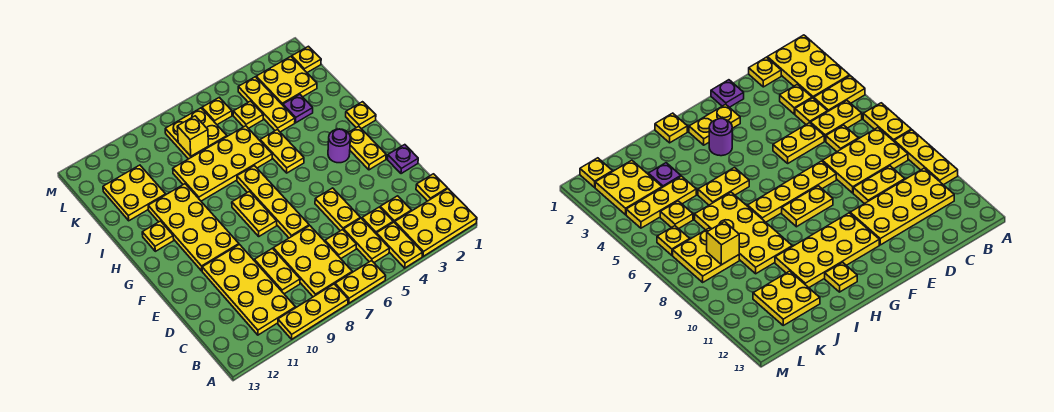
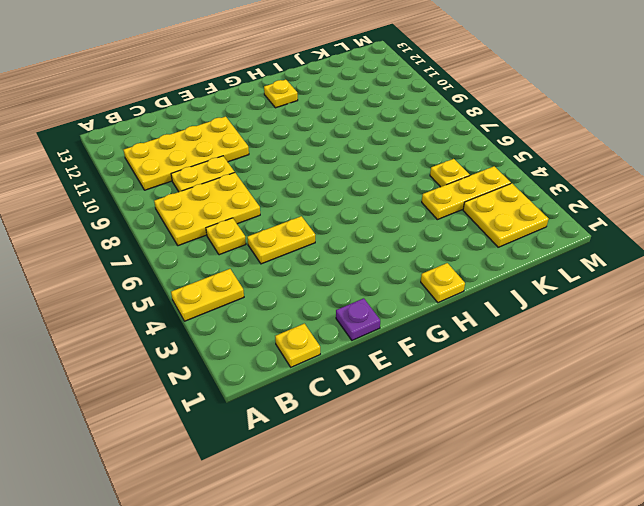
none -> yellow plate A1:B3 level 1
none -> yellow plate A6:A7 level 1
none -> yellow plate A8:A10 level 1
none -> yellow plate B5:C5 level 1

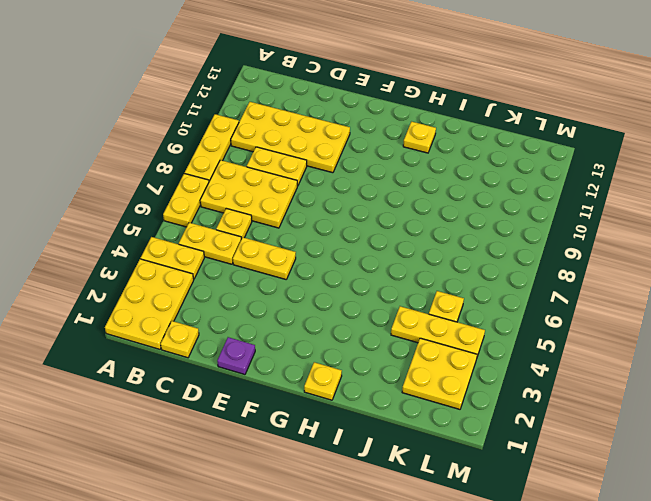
none -> yellow plate C3 level 1
none -> yellow plate C4 level 1
none -> yellow plate E7:H7 level 1
none -> yellow plate F2:G2 level 1

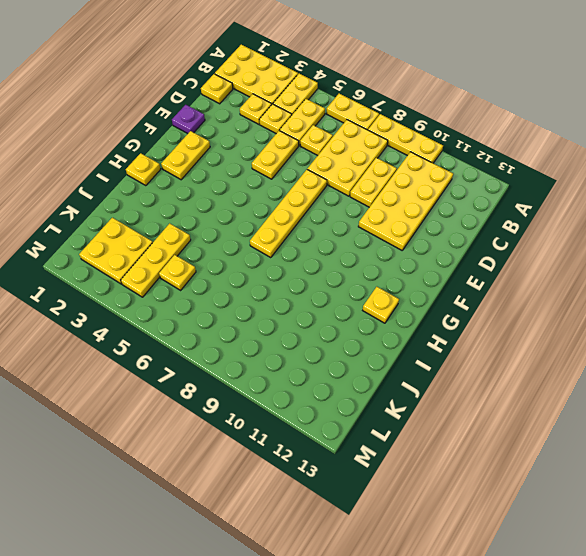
none -> yellow plate F8:G8 level 1
none -> yellow plate F10:I11 level 1
none -> purple round brick G3 level 1
none -> yellow plate H5:I5 level 1

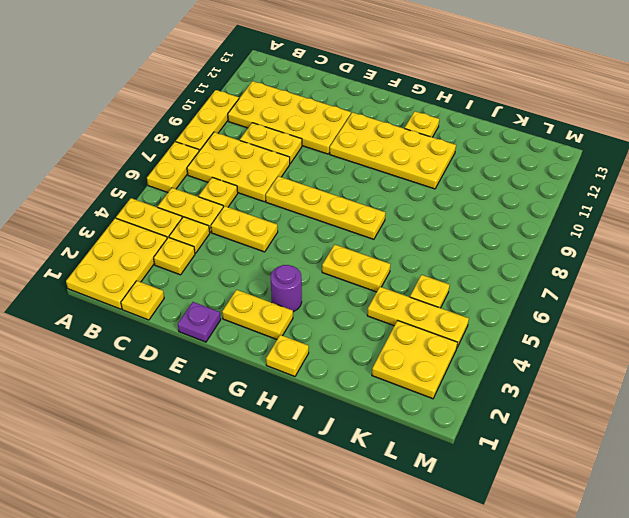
none -> yellow plate F8:G8 level 1
none -> yellow plate I6:J9 level 1
none -> purple plate J3 level 1
none -> yellow plate J11:K12 level 1

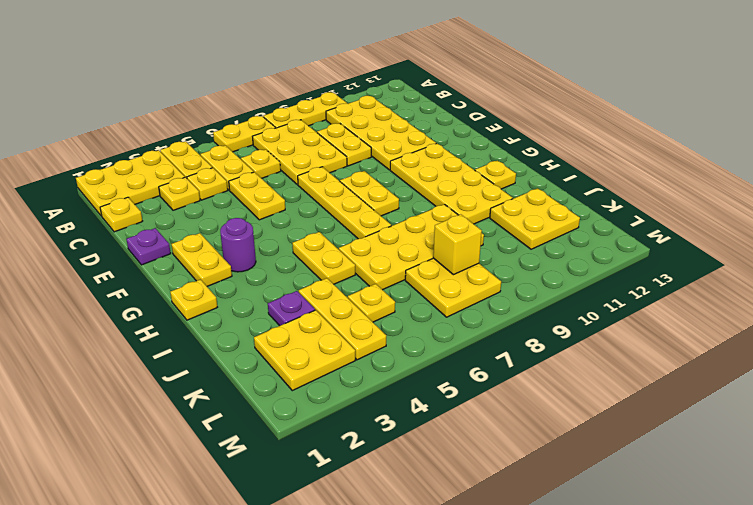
none -> yellow plate L1 level 1
none -> yellow plate L6 level 1

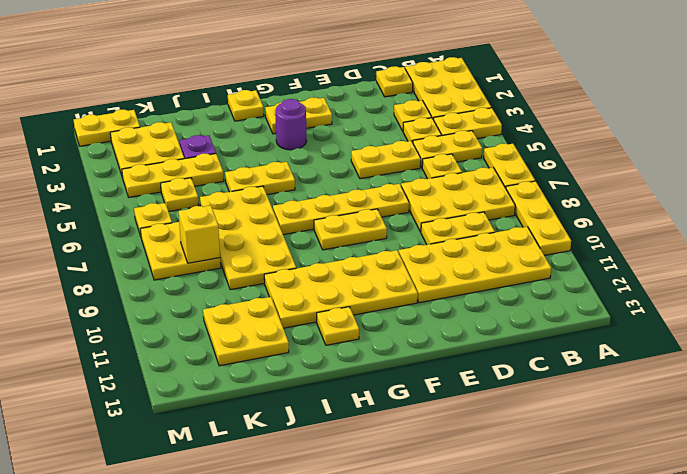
yellow plate L1:M1 level 1 -> yellow plate L1 level 1
none -> purple plate E1 level 1

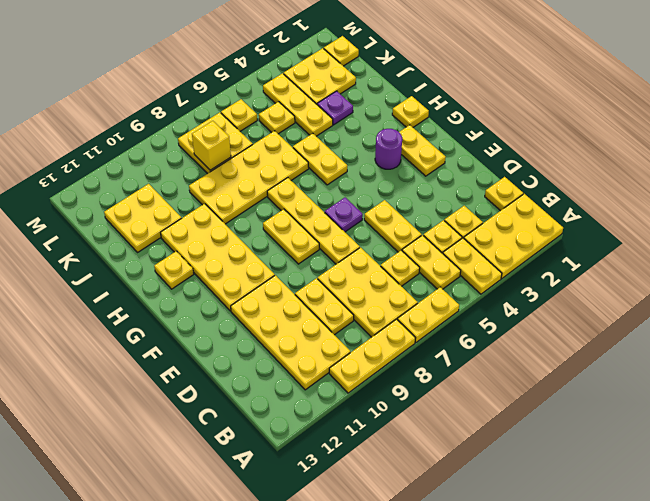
purple plate F6 level 1 -> purple plate E1 level 1

